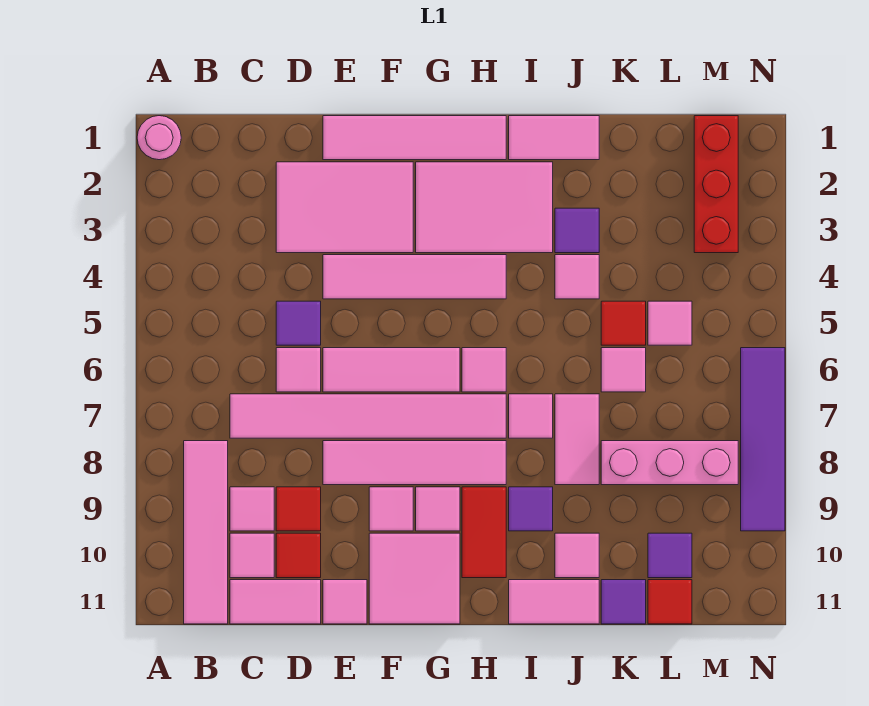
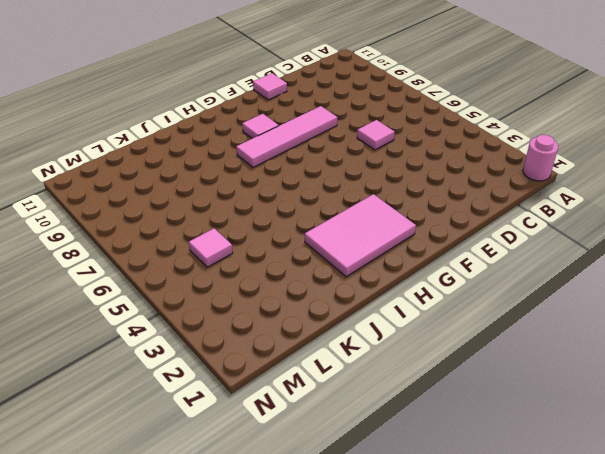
none -> pink tile B8:B11 level 1
none -> pink tile C7:H7 level 1
none -> pink tile C9 level 1
none -> pink tile C10 level 1

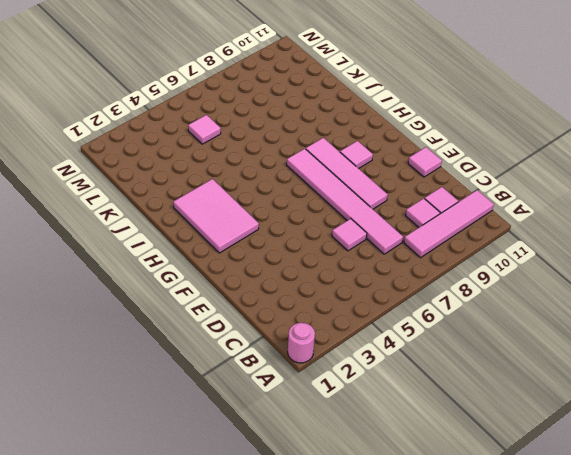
none -> pink tile C11:D11 level 1
none -> pink tile D2:F3 level 1
none -> purple tile D5 level 1
none -> red tile D9 level 1

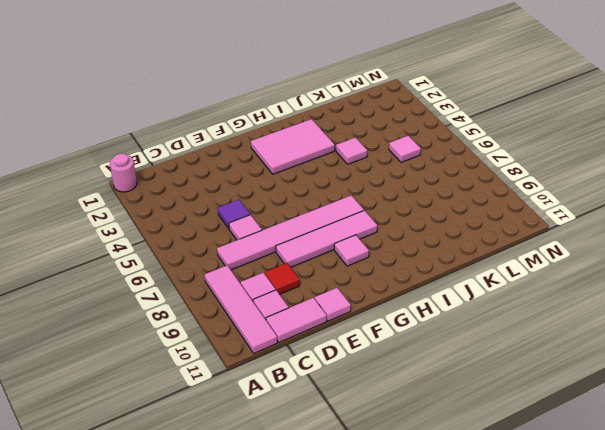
none -> pink tile D2:F3 level 1
none -> red tile D10 level 1
none -> pink tile E1:H1 level 1
none -> pink tile E4:H4 level 1

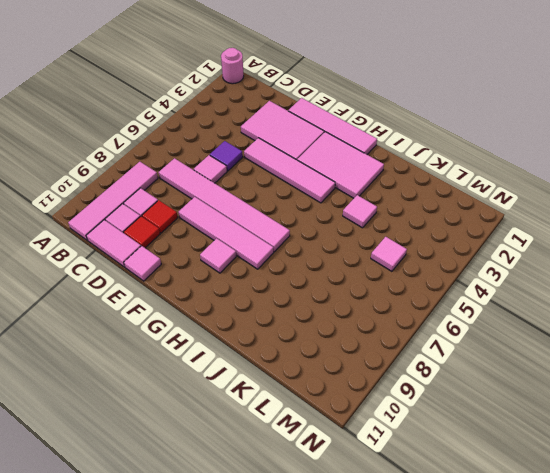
none -> pink tile E6:G6 level 1
none -> pink tile F9 level 1
none -> pink tile F10:G11 level 1
none -> pink tile H6 level 1

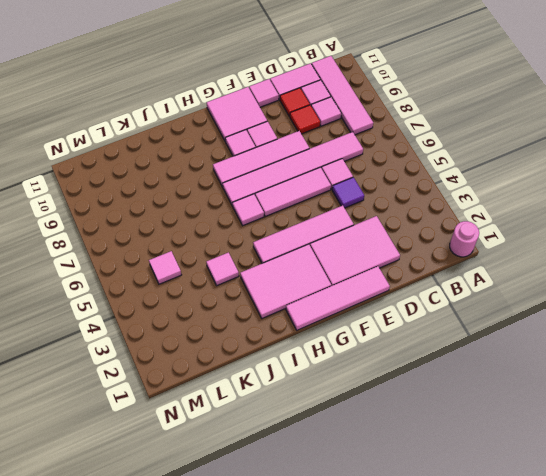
none -> red tile H9:H10 level 1
none -> pink tile I1:J1 level 1
none -> pink tile I7 level 1
none -> purple tile I9 level 1

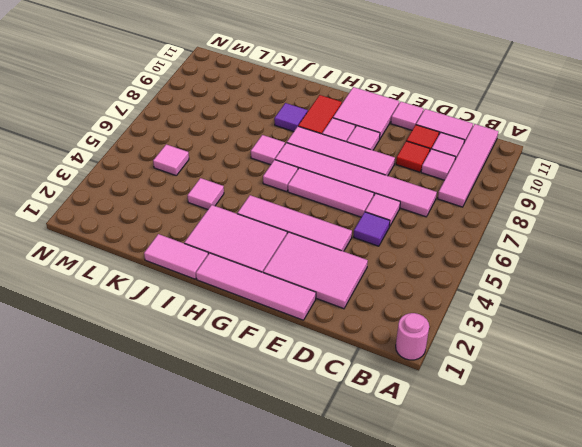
none -> pink tile I11:J11 level 1
none -> purple tile J3 level 1
none -> pink tile J7:J8 level 1
none -> pink tile J10 level 1

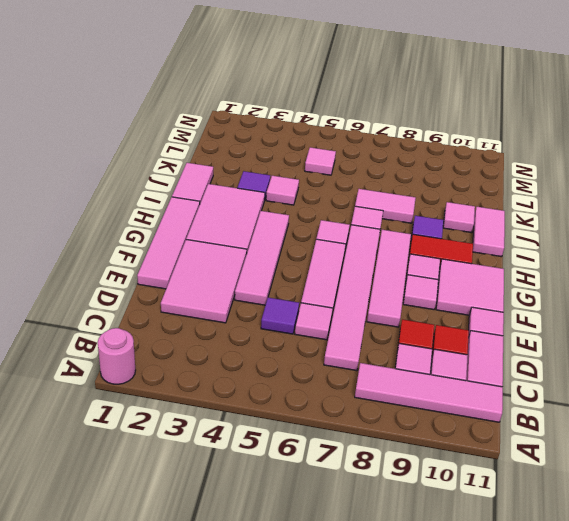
none -> red tile K5 level 1
none -> pink tile K6 level 1
none -> pink brick K8:M8 level 1
none -> purple tile K11 level 1

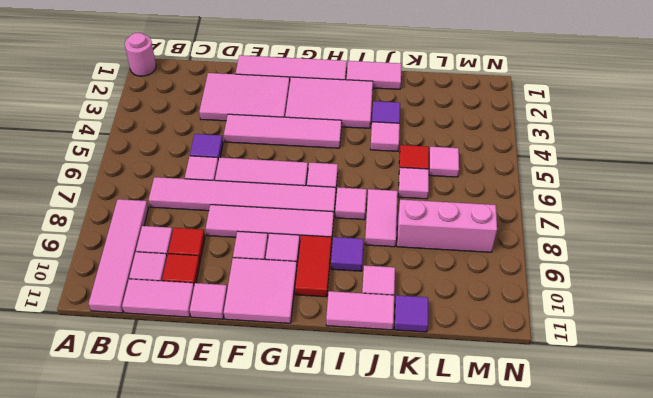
none -> purple tile L10 level 1
none -> red tile L11 level 1
none -> red brick M1:M3 level 1
none -> purple tile N6:N9 level 1

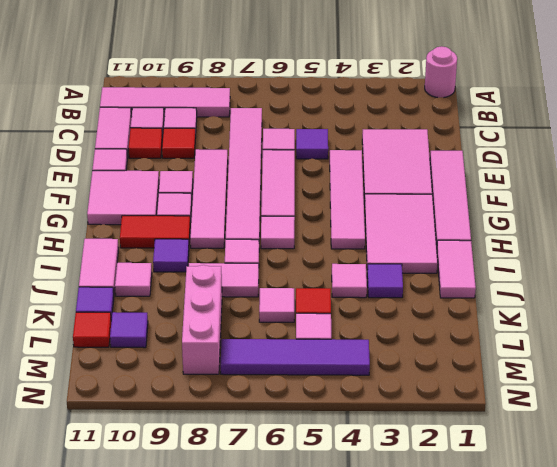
purple tile M4:M7 level 1 -> purple tile N6:N9 level 1
none -> red brick M1:M3 level 1

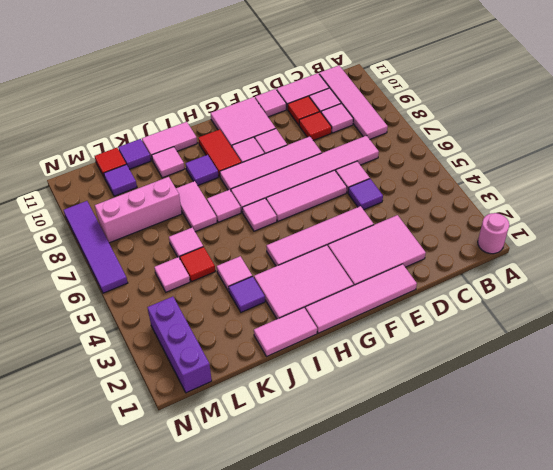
purple brick M1:M3 level 1 -> red brick M1:M3 level 1

